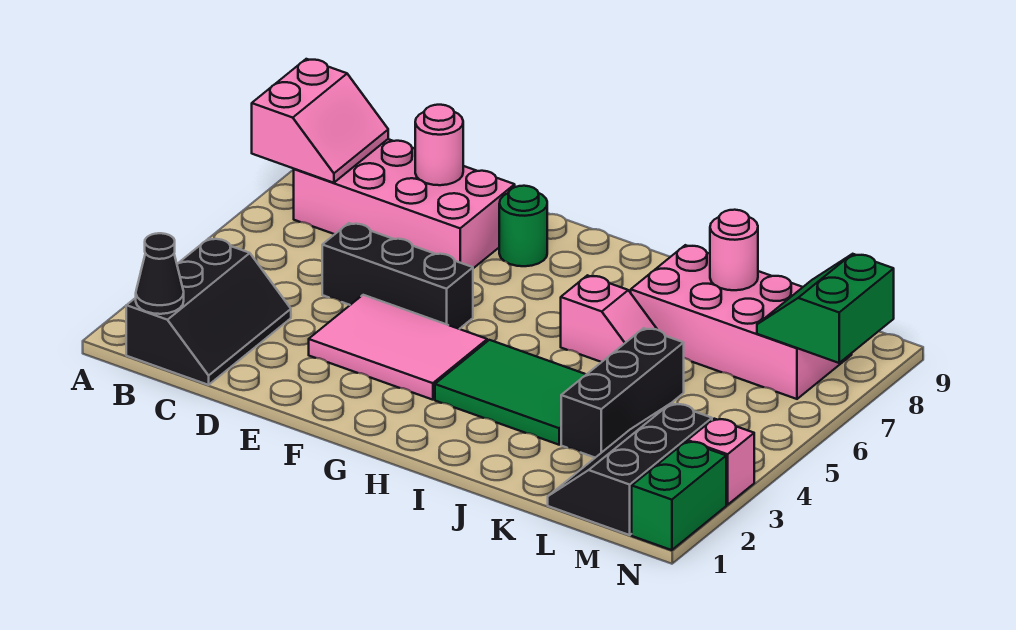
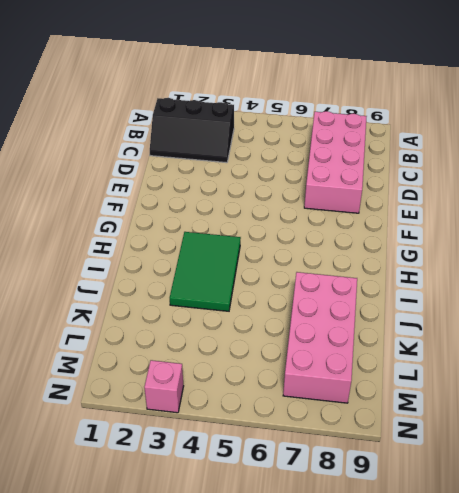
none -> black brick D5:F5 level 1
none -> pink tile E3:G4 level 1
none -> green round brick F8 level 1

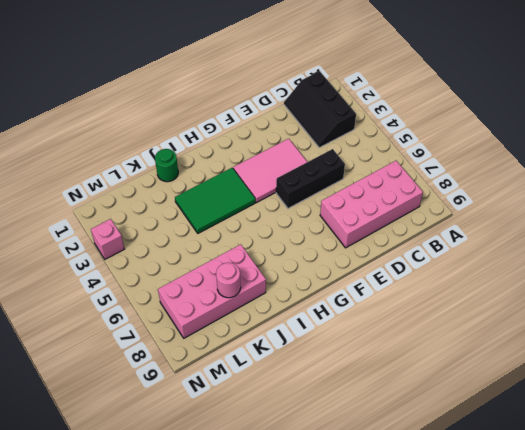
green round brick J1 level 1 -> green round brick F8 level 1
none -> pink slope I6:J6 level 1 top I
none -> black brick K3:K5 level 1
none -> black slope L1:M3 level 1 top M

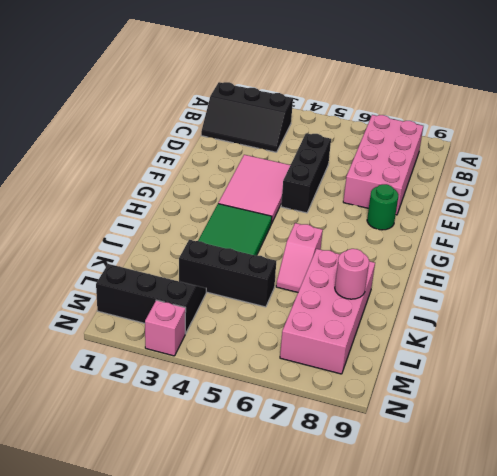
none -> green brick N1:N2 level 1
none -> pink slope A7:B8 level 2 top A
none -> black cone B1 level 2

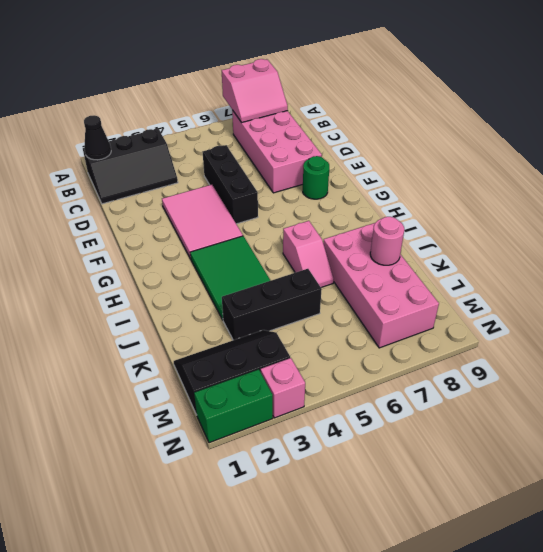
none -> pink round brick D8 level 2
none -> green slope M7:N8 level 2 top N

